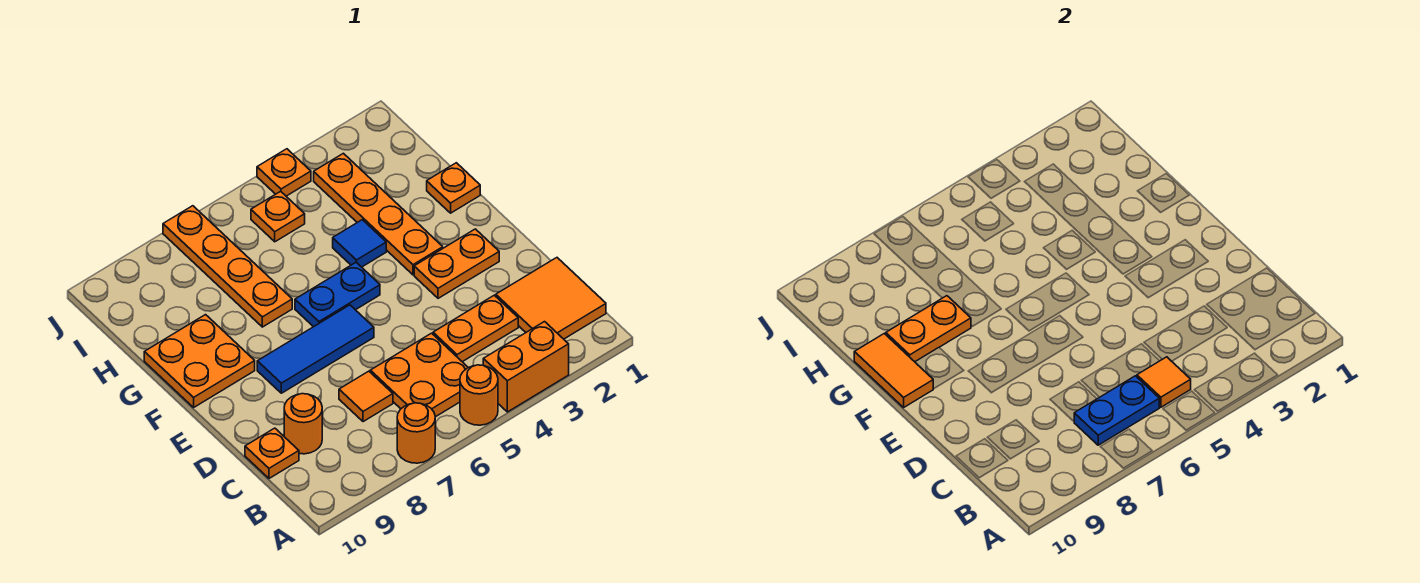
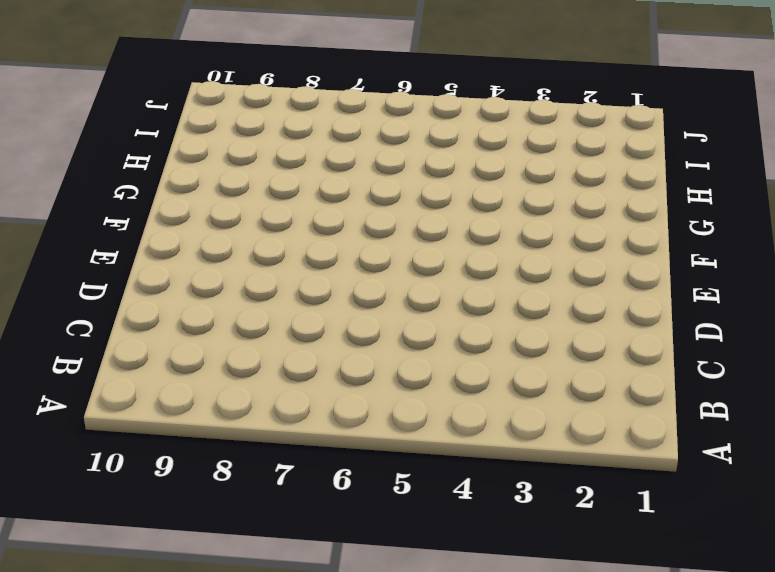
none -> orange brick A3:A4 level 1
none -> orange round brick A5 level 1
none -> orange round brick A7 level 1

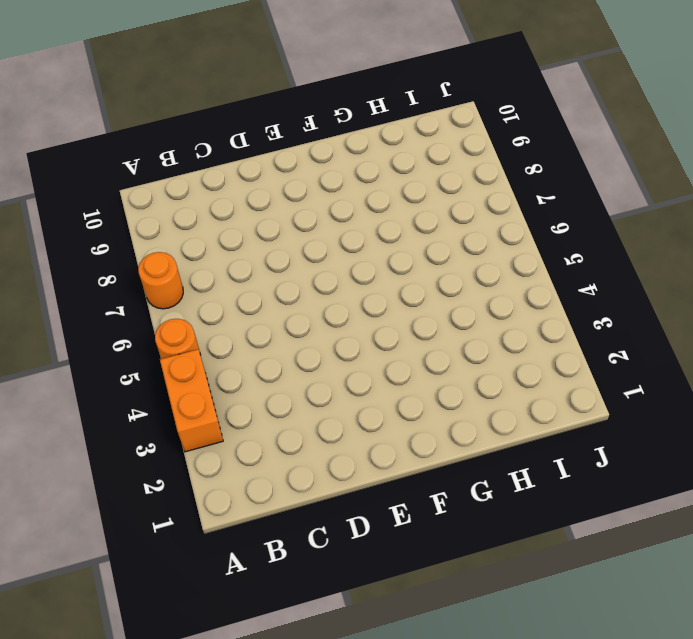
none -> orange tile B1:C2 level 1
none -> orange plate B5:C6 level 1
none -> orange plate C3:C4 level 1

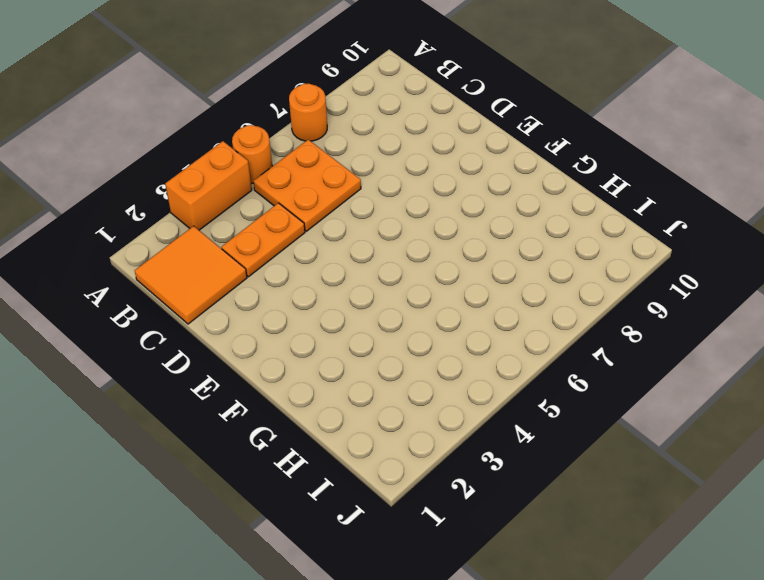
none -> orange tile C7 level 1
none -> orange round brick C9 level 1
none -> orange plate C10 level 1

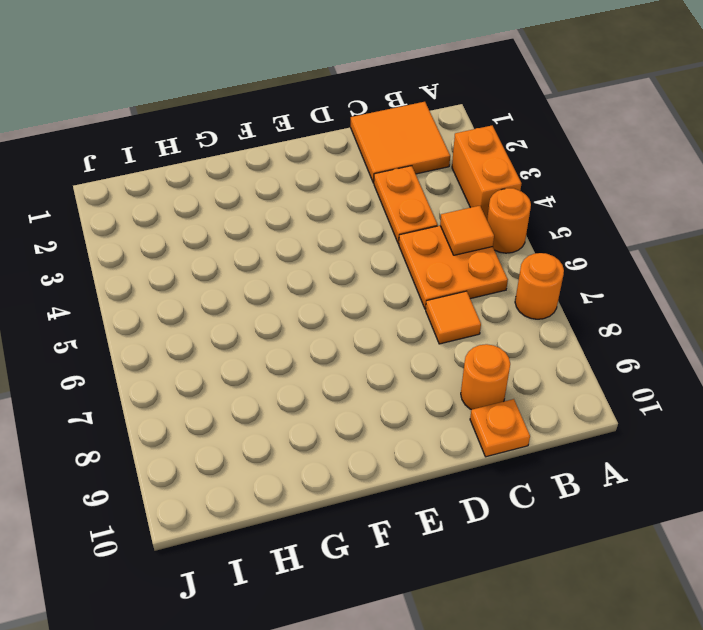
none -> orange plate E2:E3 level 1
none -> blue tile E6:E8 level 1
none -> orange plate F3:I3 level 1

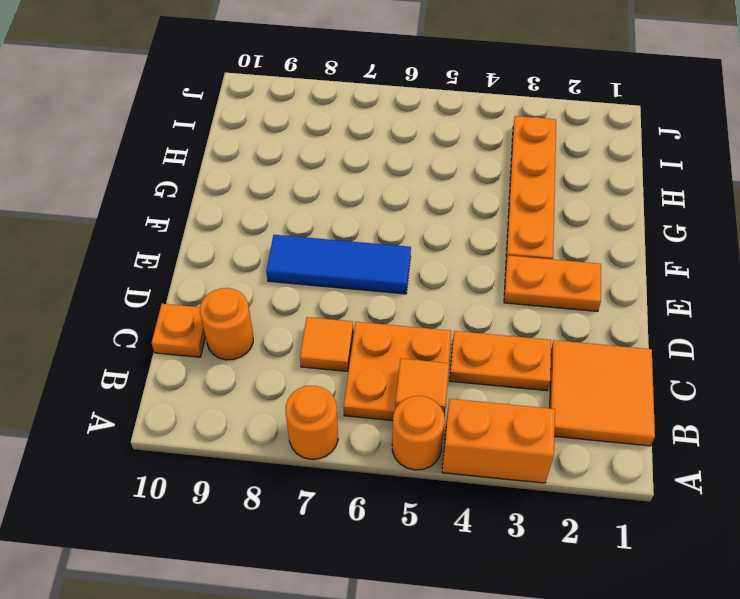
none -> blue plate F5:F6 level 1
none -> orange plate F9:G10 level 1
none -> orange plate G1 level 1

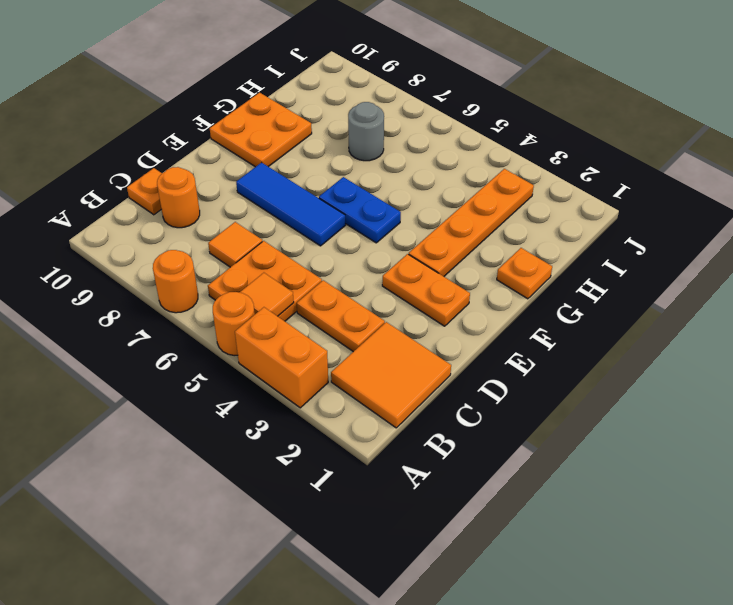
grey round brick H7 level 1 -> orange plate G7:J7 level 1
none -> blue tile G4 level 1
none -> orange plate I5 level 1
none -> orange plate J4 level 1

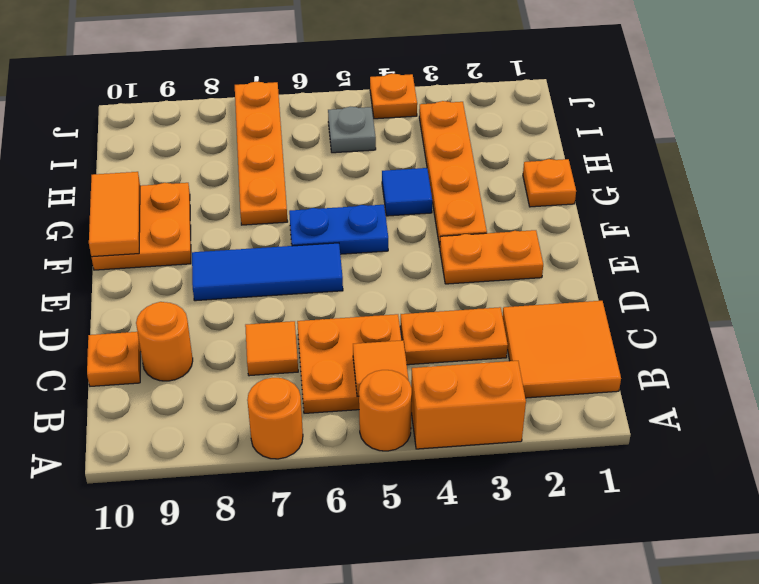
grey plate I5 level 1 -> orange plate I5 level 1
none -> blue plate B6:B7 level 2
none -> orange plate G8:G9 level 2

